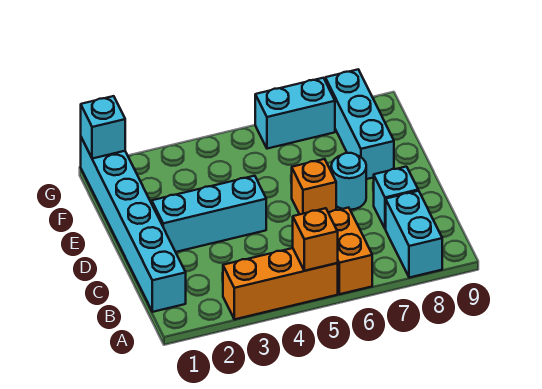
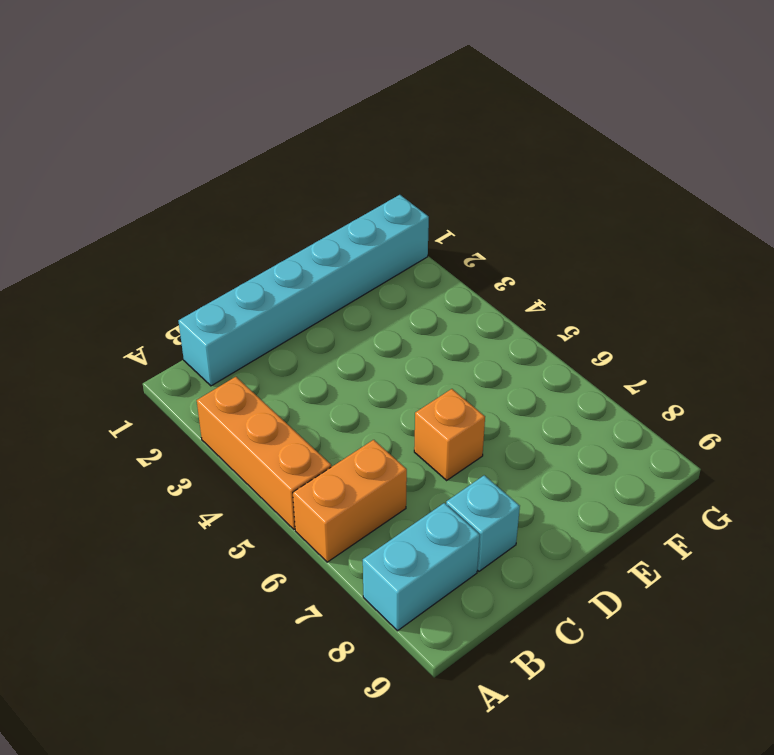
none -> cyan brick D2:D4 level 1
none -> cyan round brick D7 level 1
none -> cyan brick E8:G8 level 1

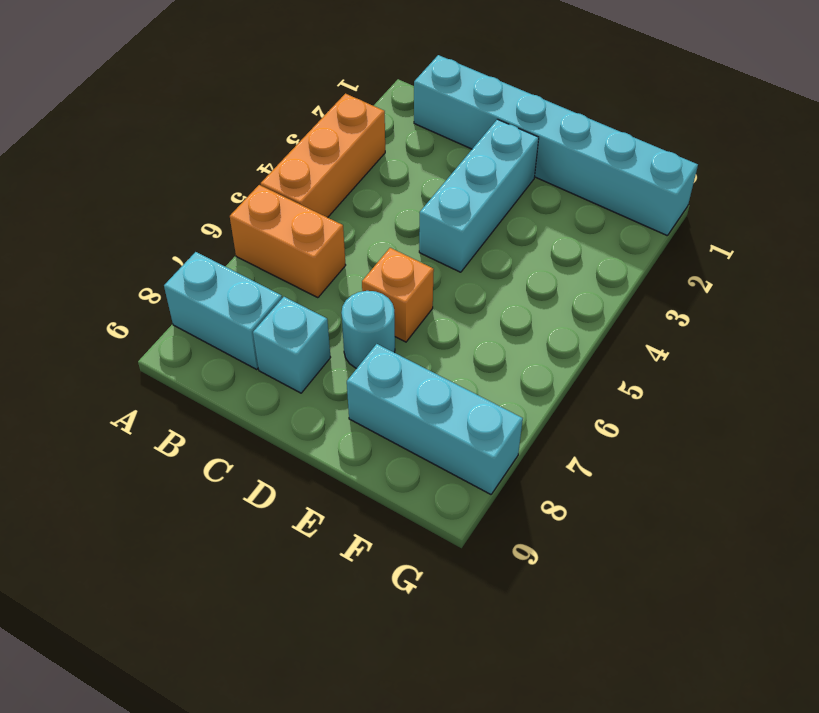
none -> cyan brick G6:G7 level 1
none -> orange brick A5 level 2
none -> cyan brick G1 level 2

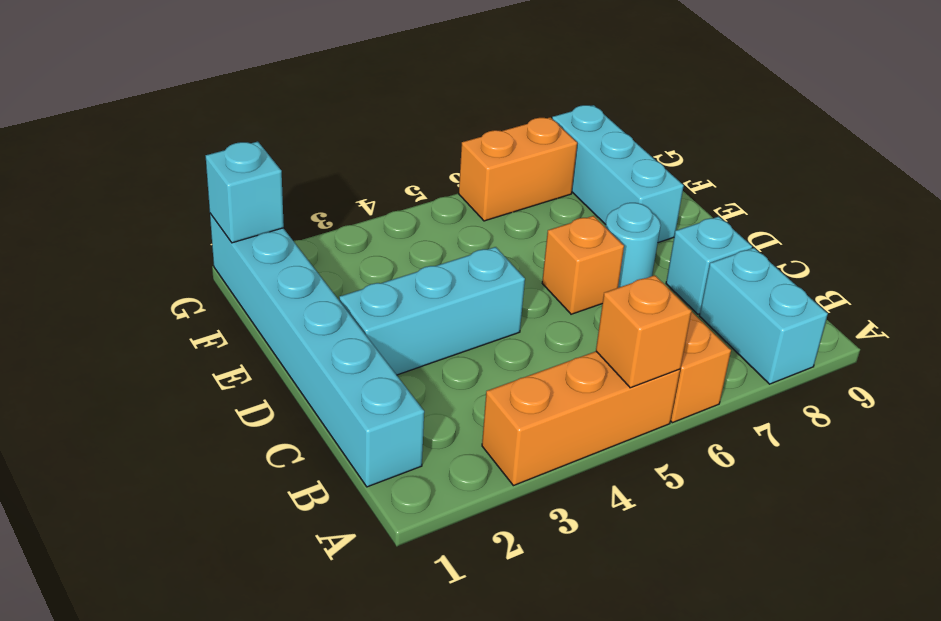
orange brick G6:G7 level 1 -> cyan brick G6:G7 level 1

